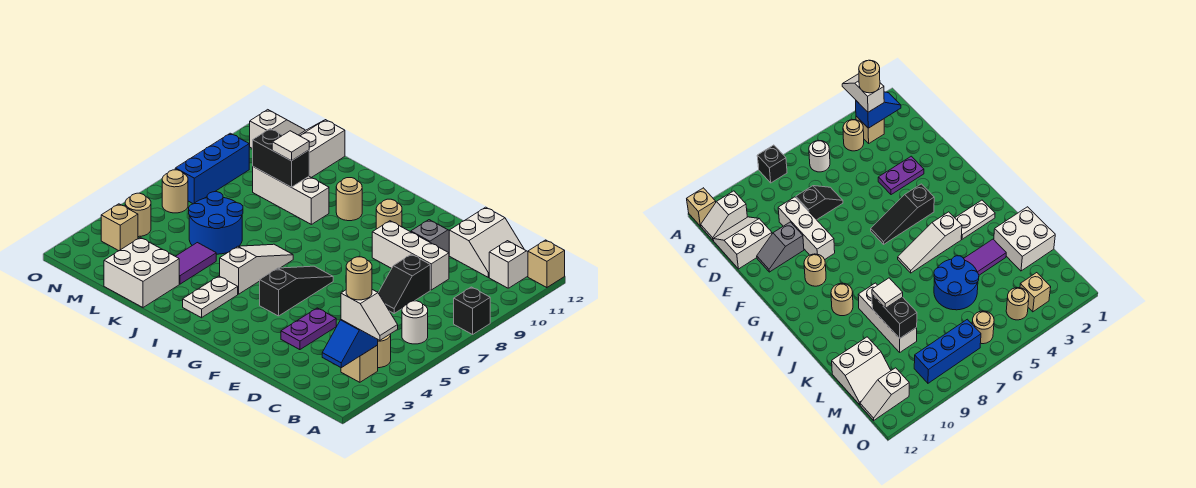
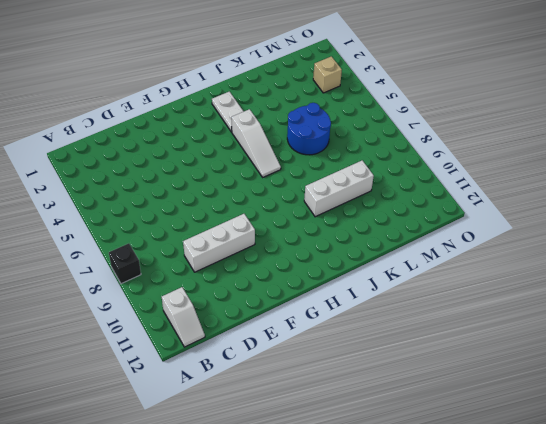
none -> tan brick A12 level 1
none -> tan brick B3 level 1
none -> tan round brick B4 level 1
none -> white round brick B6 level 1

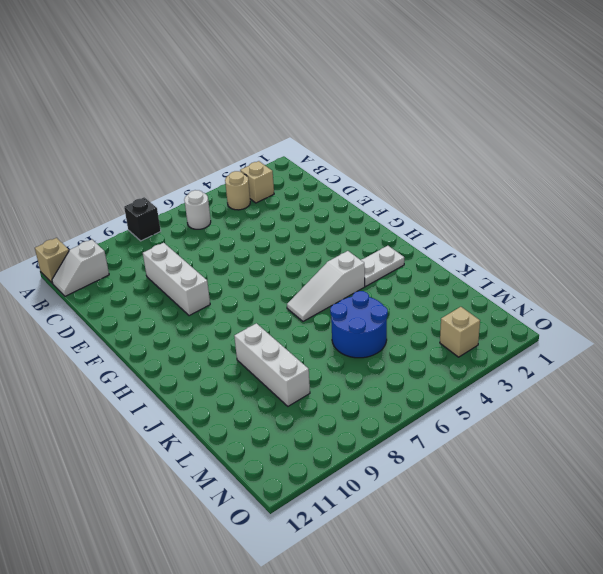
none -> white slope C11:D12 level 1 top D
none -> black slope D7:D8 level 1 top 8
none -> purple plate E3:E4 level 1
none -> grey slope E10:E11 level 1 top 10

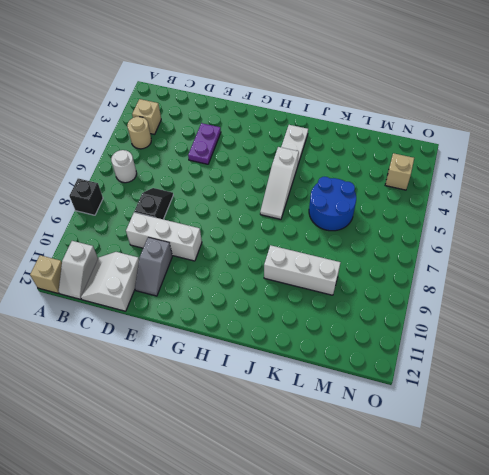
none -> black slope G4:G6 level 1 top 4
none -> tan round brick G10 level 1
none -> tan round brick I10 level 1
none -> white brick K1:L2 level 1

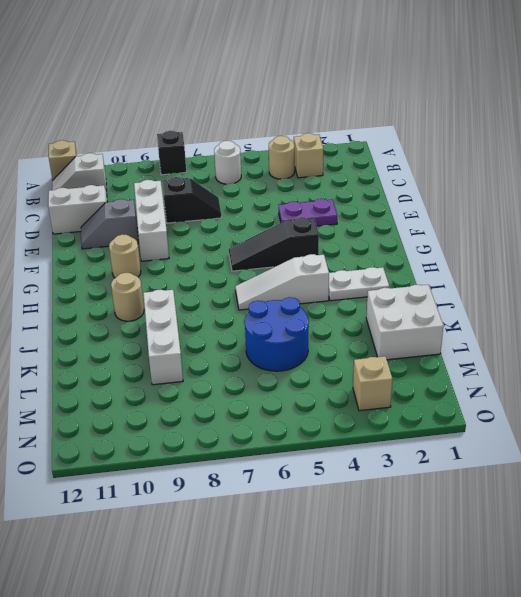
none -> purple tile K3:K4 level 1
none -> white slope L11:M12 level 1 top L
none -> tan round brick N4 level 1
none -> tan round brick N6 level 1

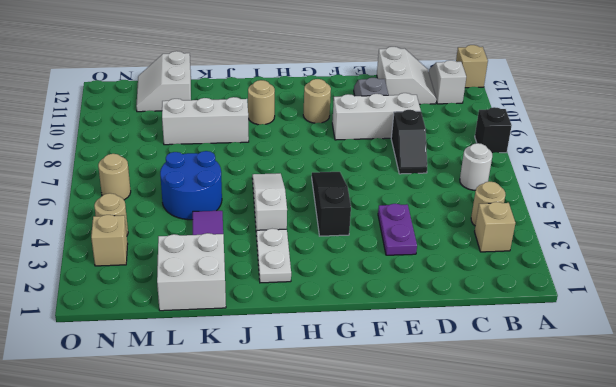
none -> blue brick N7:N9 level 1
none -> white slope N11:N12 level 1 top 11
none -> blue slope B2:B3 level 2 top 3
none -> black brick K9:L9 level 2

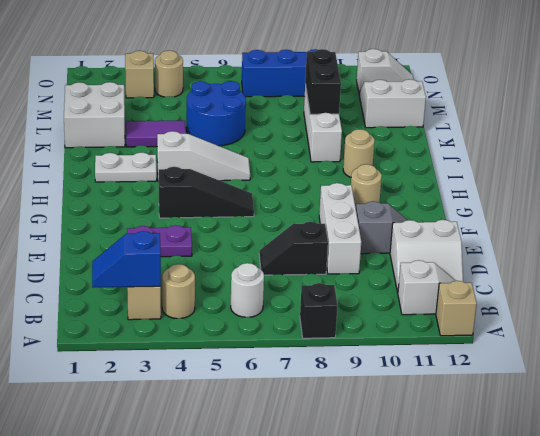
none -> tan round brick N6 level 1
none -> white slope A3:B3 level 3 top B
none -> white tile K9 level 3
none -> tan round brick B3 level 4

